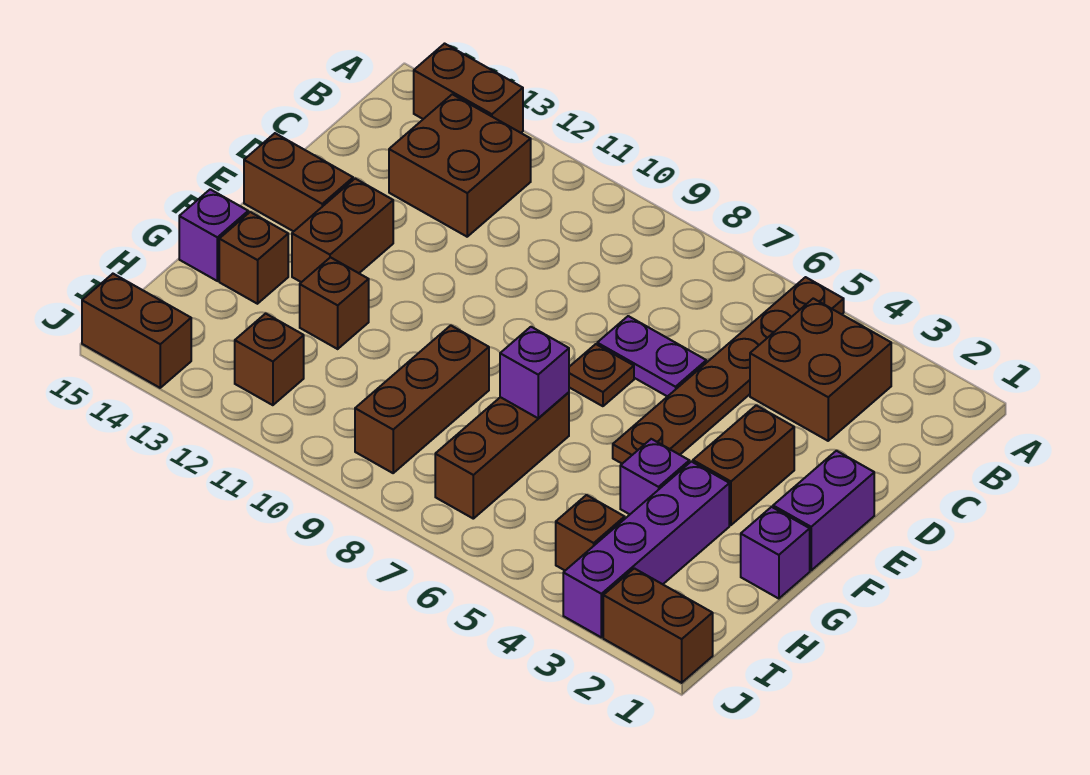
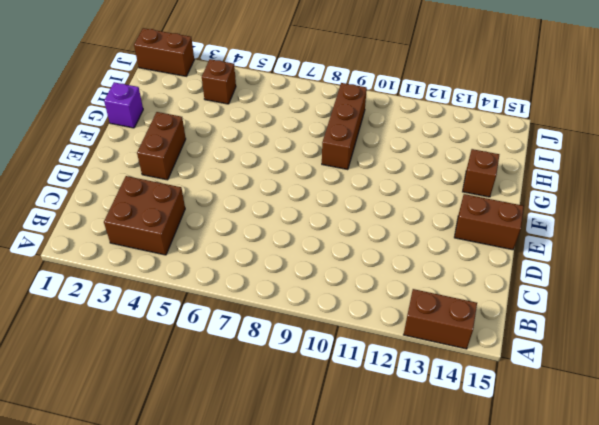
none -> brown plate A5:F5 level 1
none -> brown brick B12:C13 level 1
none -> purple plate D6:D7 level 1

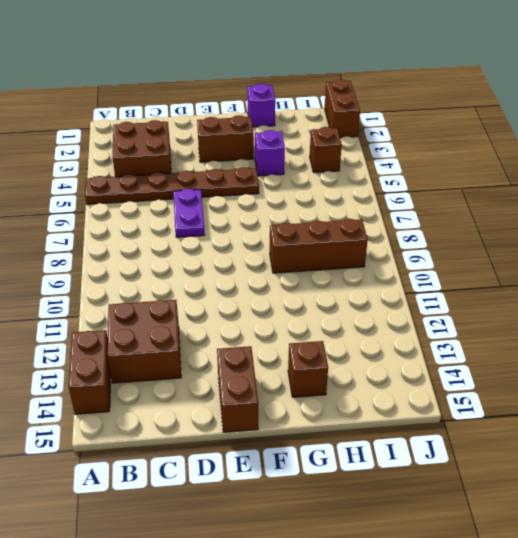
none -> purple brick E1:F1 level 1
none -> brown plate E7 level 1
none -> brown brick E13:F13 level 1

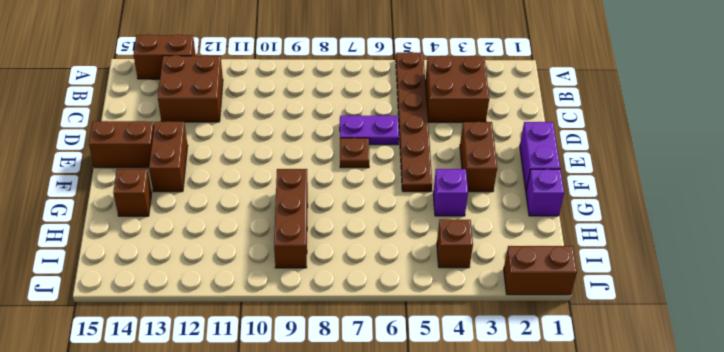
none -> purple brick G3:J3 level 1
none -> brown brick G7:I7 level 1
none -> brown brick G12 level 1

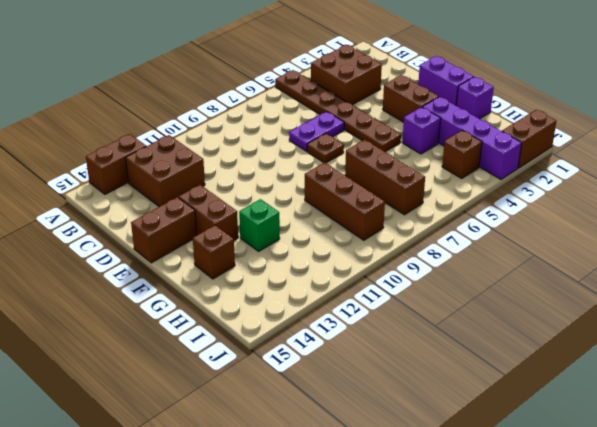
green brick G12 level 1 -> brown brick G12 level 1
none -> purple brick G15 level 1
none -> brown brick I12 level 1
none -> brown brick J14:J15 level 1

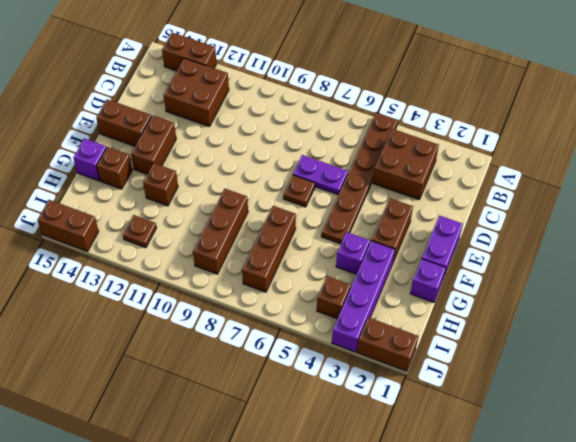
brown plate I12 level 1 -> brown brick I12 level 1
none -> purple brick G7 level 2

